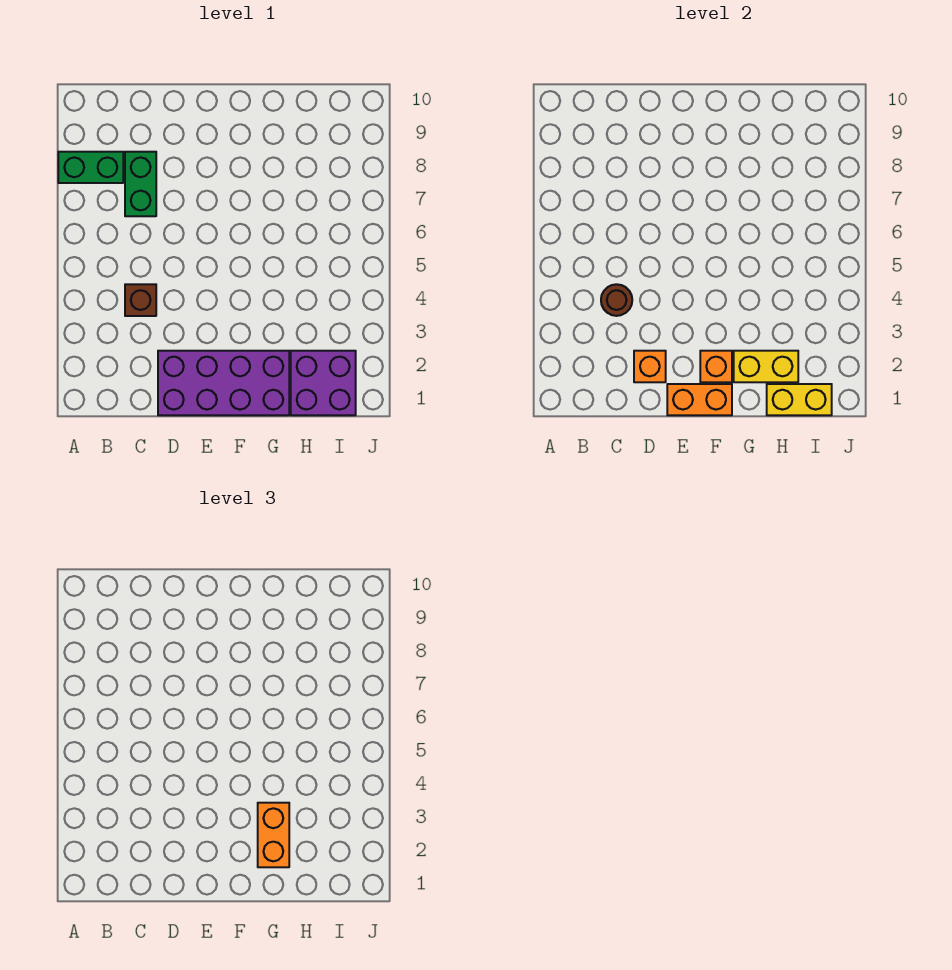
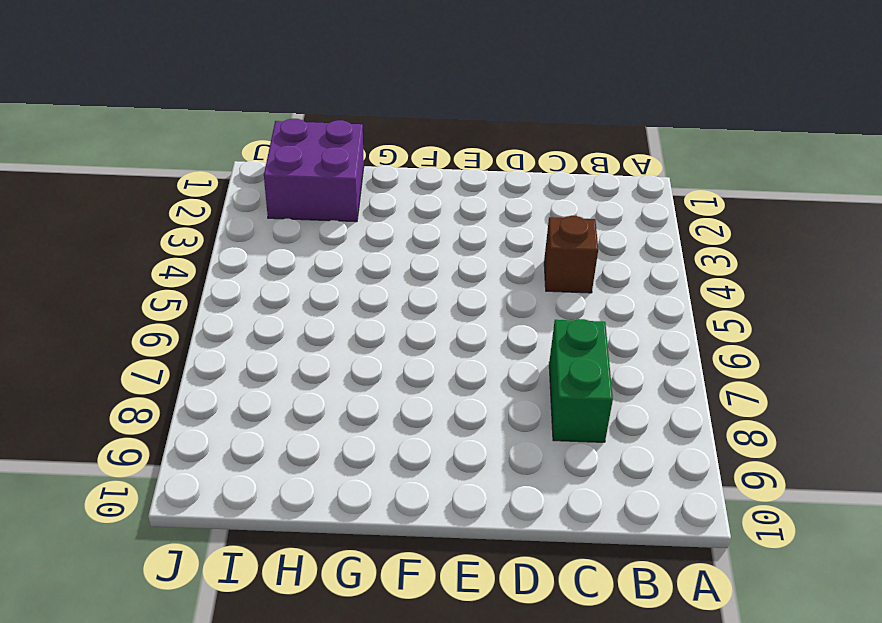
none -> green brick A8:B8 level 1
none -> purple brick D1:G2 level 1
none -> brown round brick C4 level 2

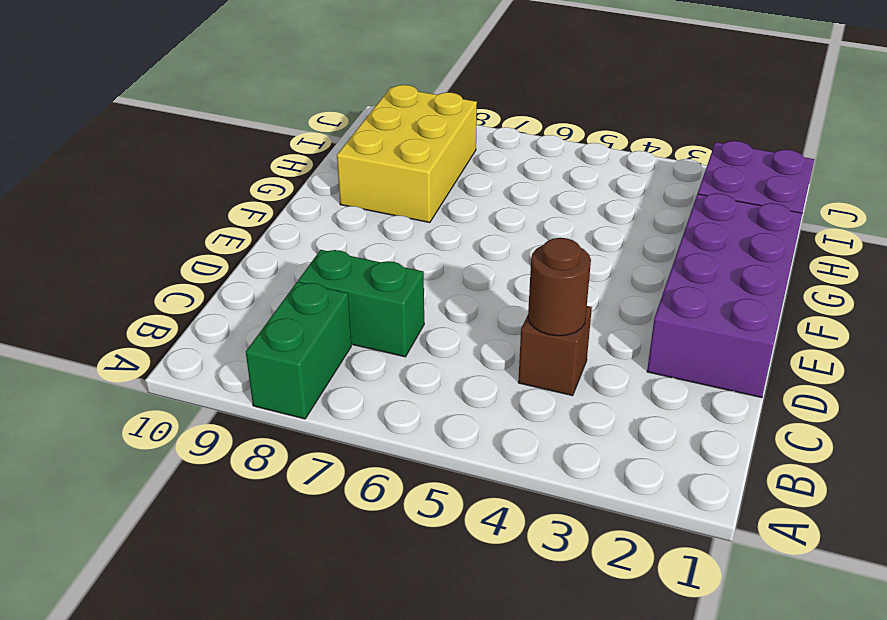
yellow brick G8:I9 level 1 -> none
none -> orange brick D2 level 2
none -> orange brick E1:F1 level 2
none -> orange brick F2 level 2

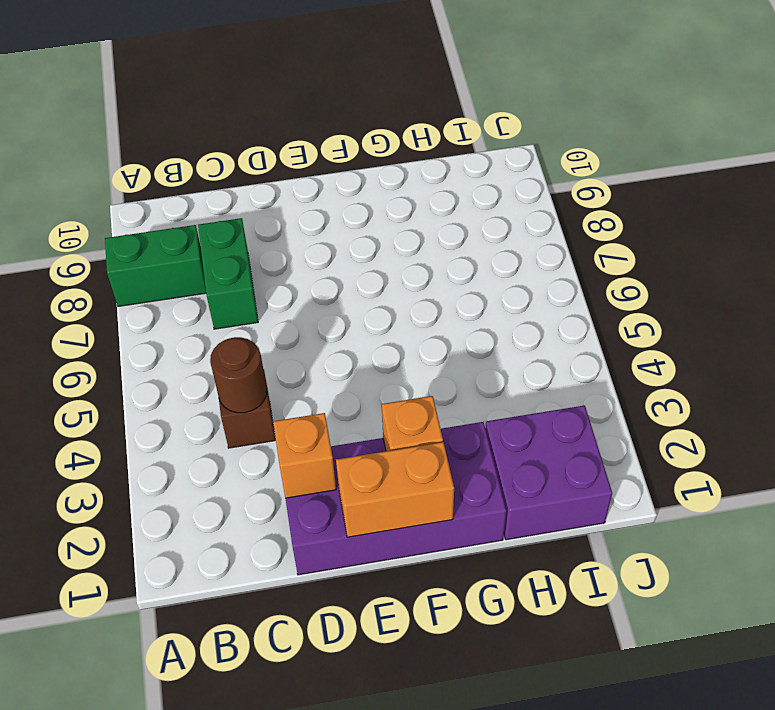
none -> yellow brick G2:H2 level 2
none -> yellow brick H1:I1 level 2
none -> orange brick G2:G3 level 3

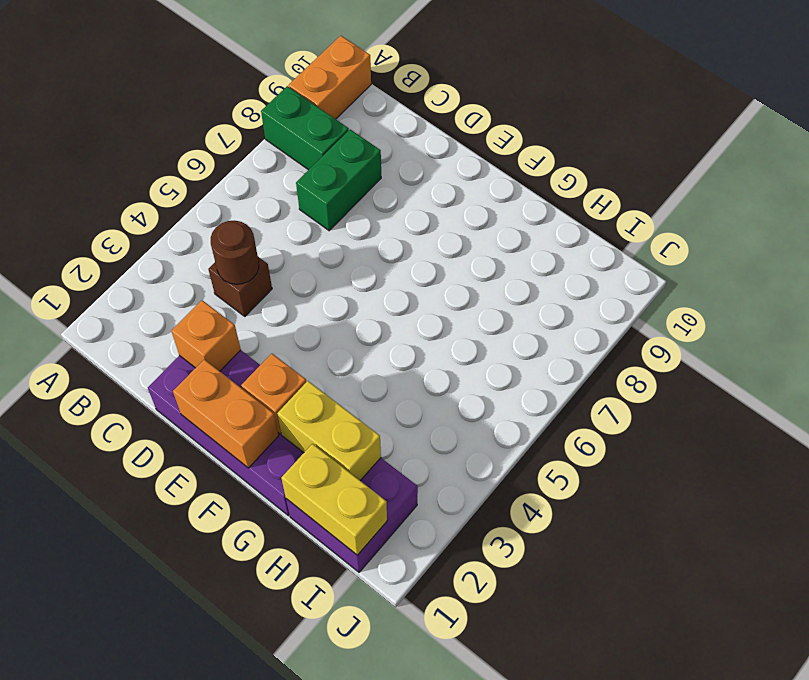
orange brick A9:A10 level 1 -> orange brick G2:G3 level 3

